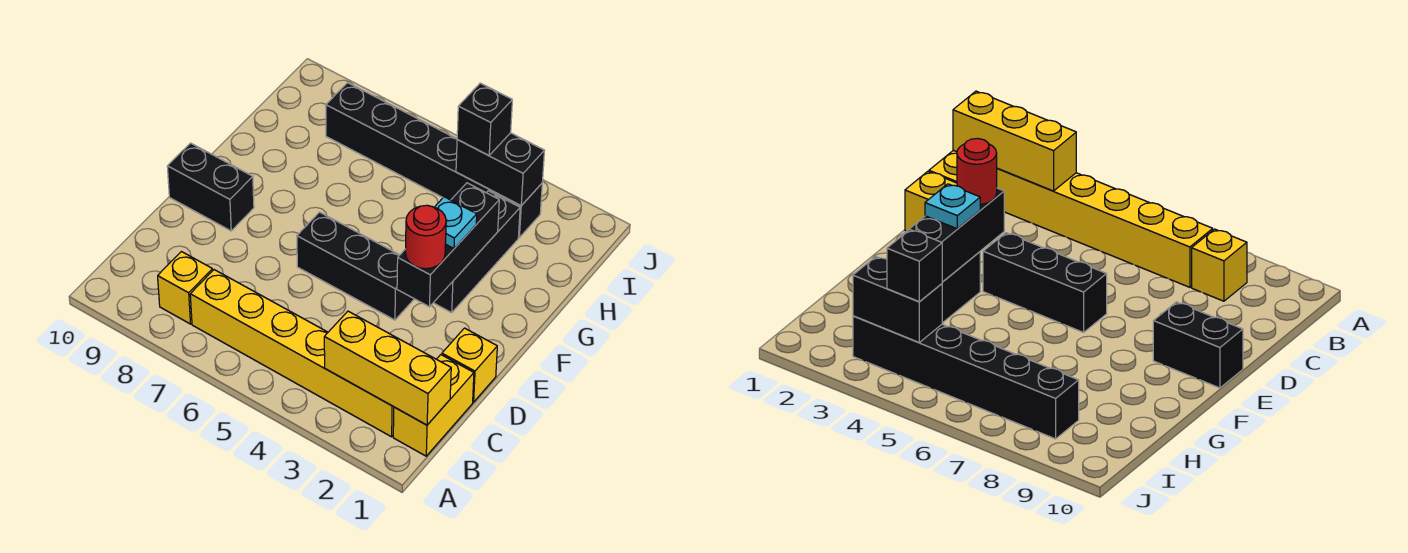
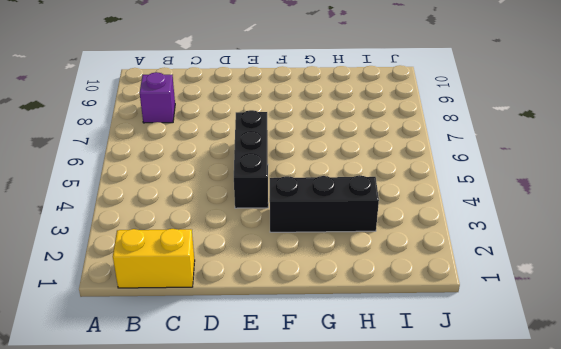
purple brick B8 level 1 -> yellow brick B8 level 1
none -> yellow brick B2:B7 level 1
none -> yellow brick D1 level 1
none -> black brick E9:E10 level 1

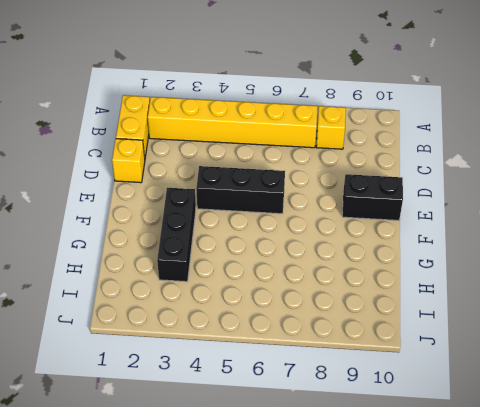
none -> black brick I3:I8 level 1
none -> yellow brick B1:B3 level 2
none -> black brick E3:G3 level 2

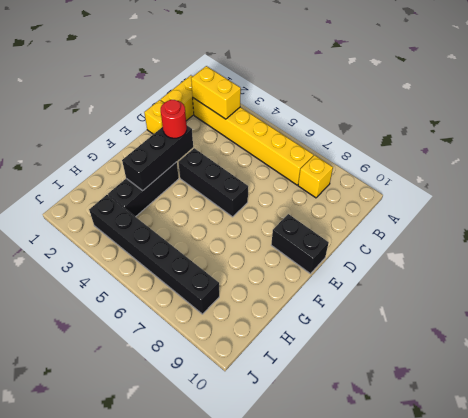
yellow brick B2:B3 level 2 -> yellow brick B1:B3 level 2
none -> black brick I3:I4 level 2
none -> cyan plate F3 level 3
none -> black brick I4 level 3

